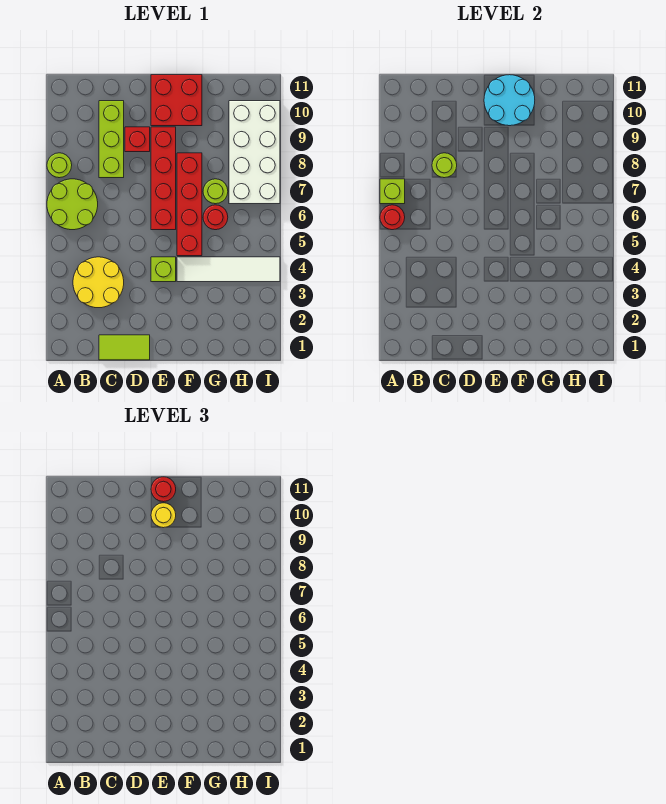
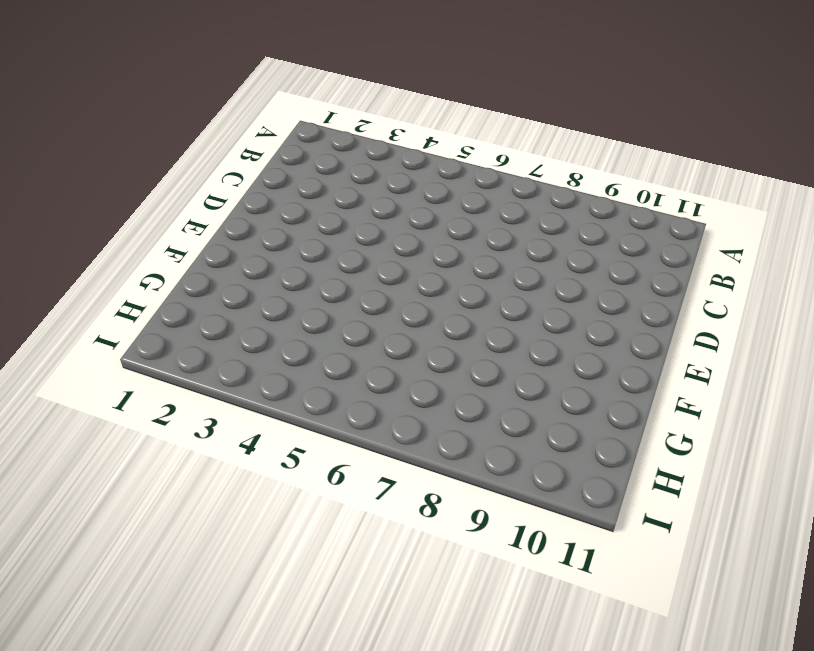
none -> lime round brick A6:B7 level 1
none -> lime round brick A8 level 1
none -> yellow round brick B3:C4 level 1

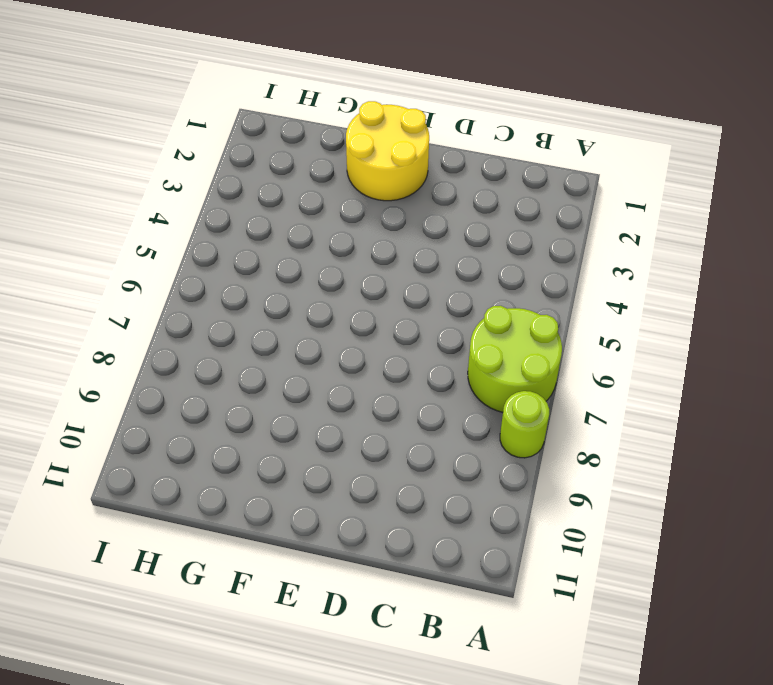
yellow round brick E1:F2 level 1 -> yellow round brick B3:C4 level 1
none -> lime tile C1:D1 level 1
none -> lime brick C8:C10 level 1
none -> red brick D9 level 1

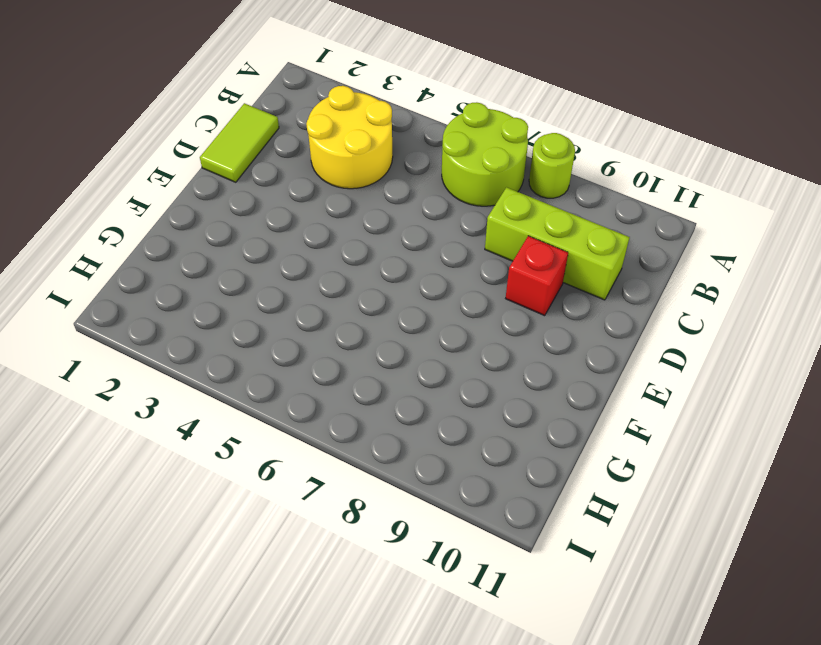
none -> lime brick E4 level 1
none -> red brick E6:E9 level 1
none -> red brick E10:F11 level 1

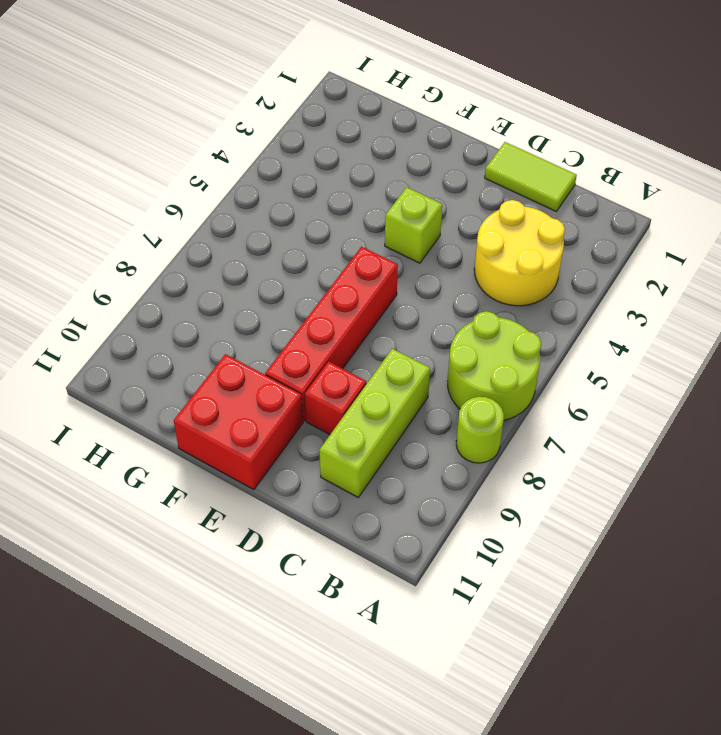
none -> white tile F4:I4 level 1
none -> red brick F5:F8 level 1
none -> red round brick G6 level 1

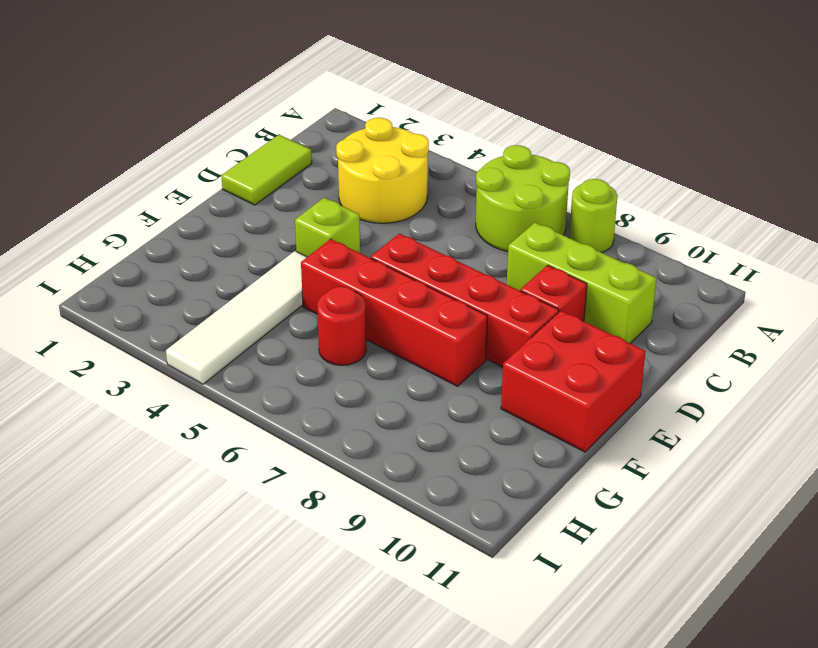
none -> lime round brick G7 level 1
none -> white brick H7:I10 level 1
none -> red round brick A6 level 2

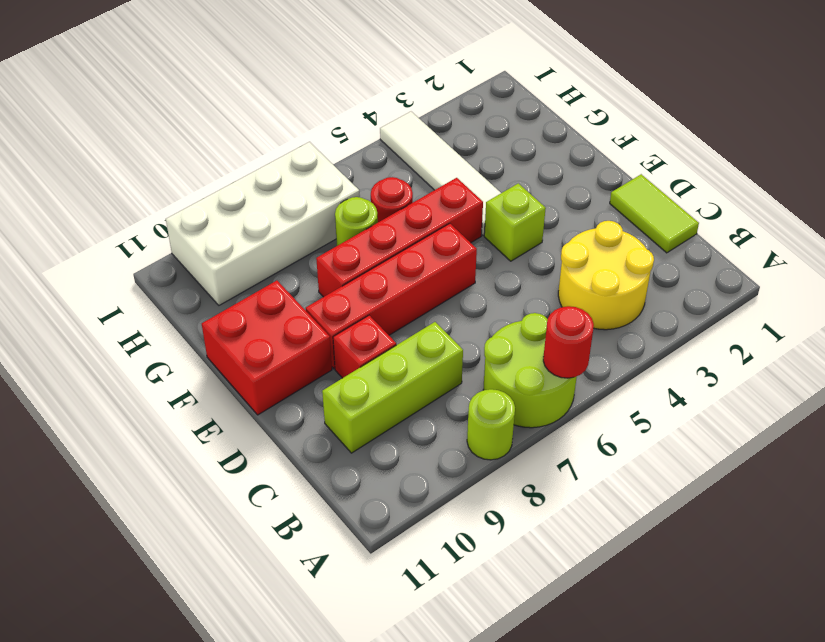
none -> lime brick A7 level 2
none -> lime round brick C8 level 2
none -> cyan round brick E10:F11 level 2

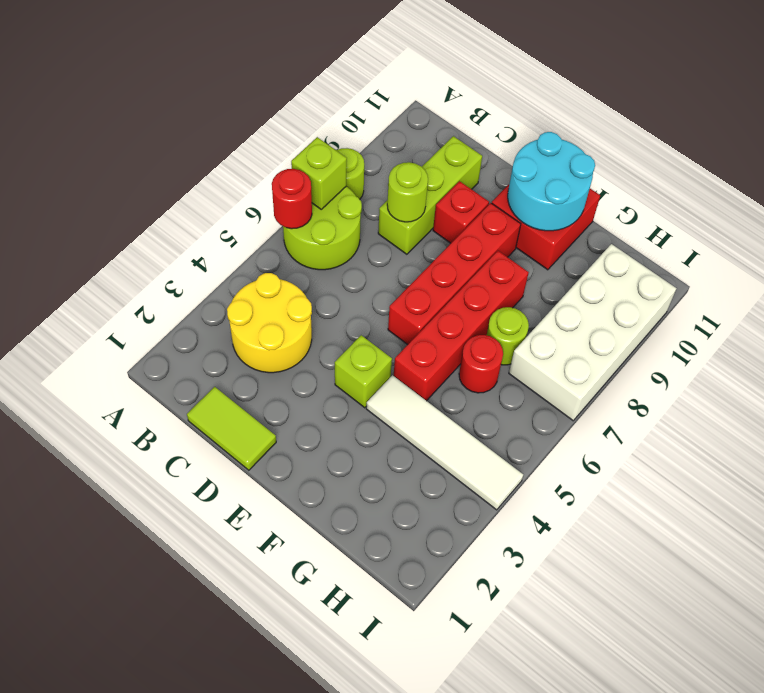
none -> yellow round brick E10 level 3
none -> red round brick E11 level 3

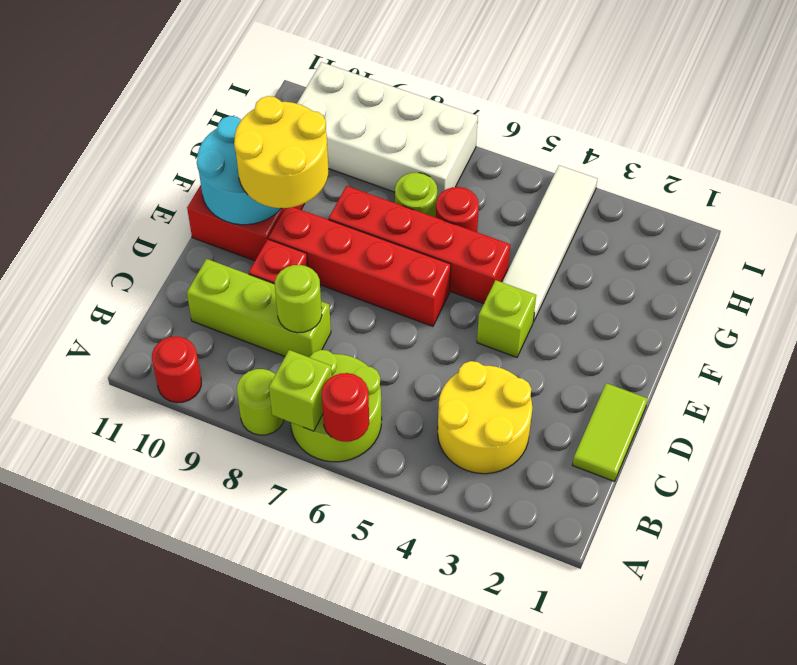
red round brick A10 level 1 -> red round brick E11 level 3
yellow round brick E9:F10 level 3 -> yellow round brick E10 level 3

